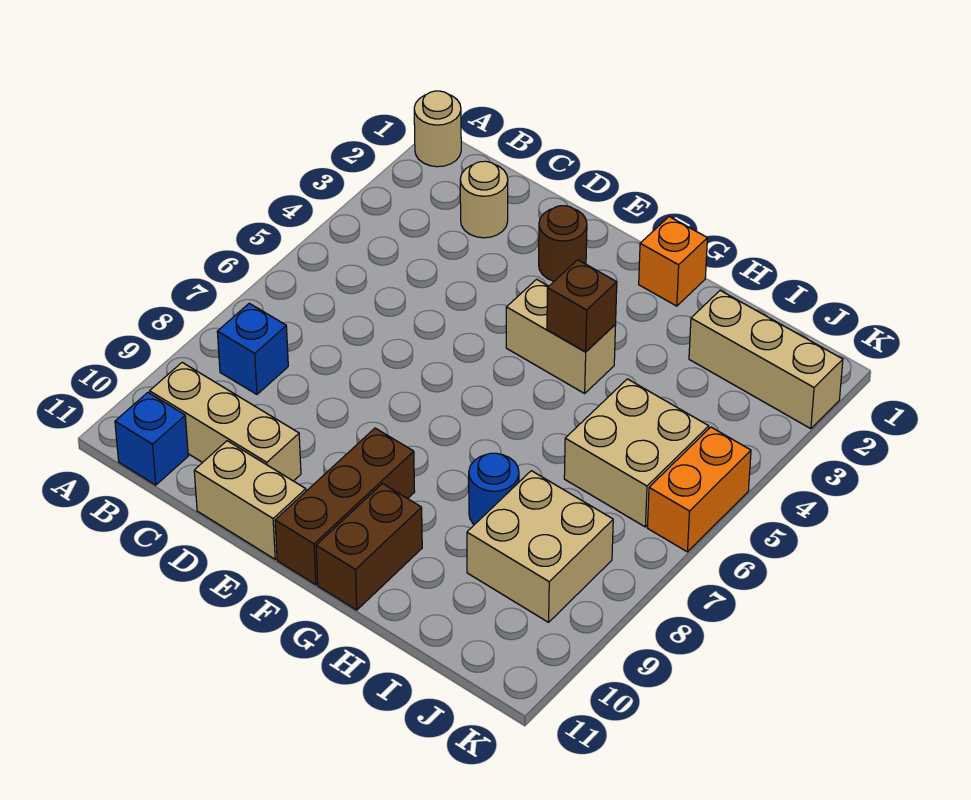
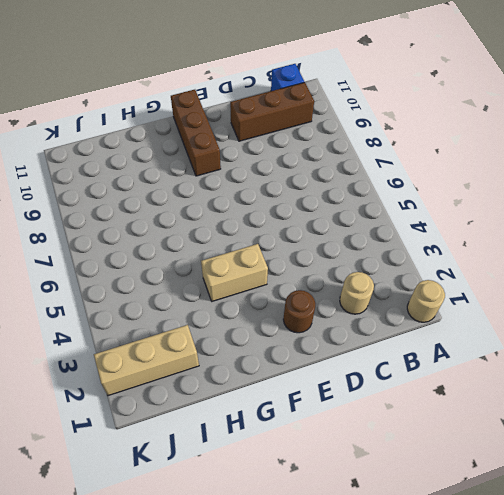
brown brick B10:D10 level 1 -> tan brick B10:D10 level 1
none -> blue brick B8 level 1
none -> tan brick D11:E11 level 1
none -> orange brick G1 level 1

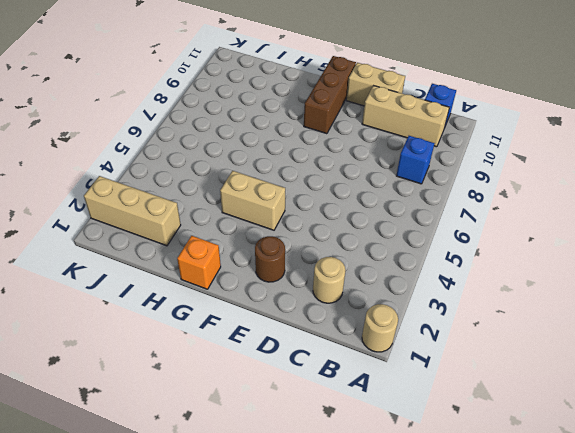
none -> brown brick G10:G11 level 1
none -> blue round brick H8 level 1
none -> tan brick I5:J6 level 1

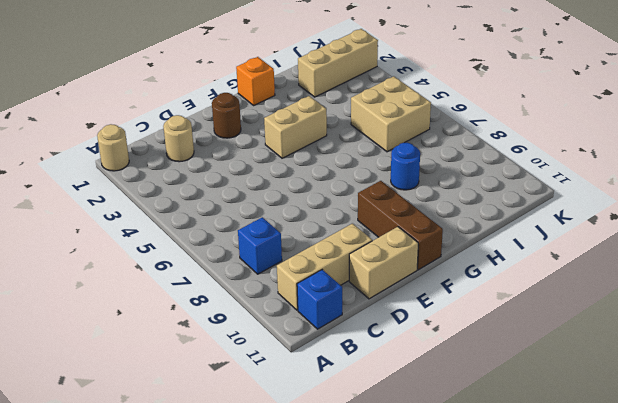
none -> brown brick G10:G11 level 1
none -> tan brick I8:J9 level 1
none -> orange brick K5:K6 level 1

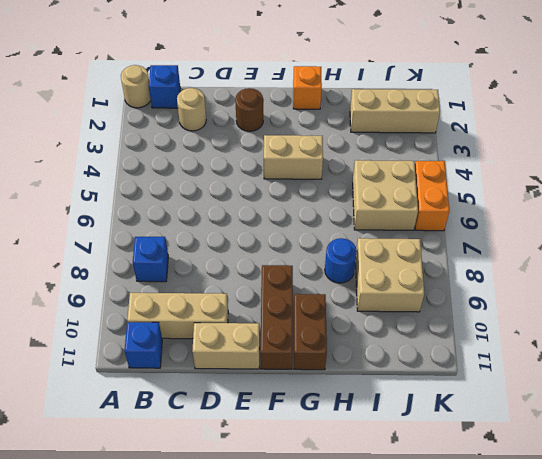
blue brick B1 level 1 -> none
none -> brown brick G4 level 2

